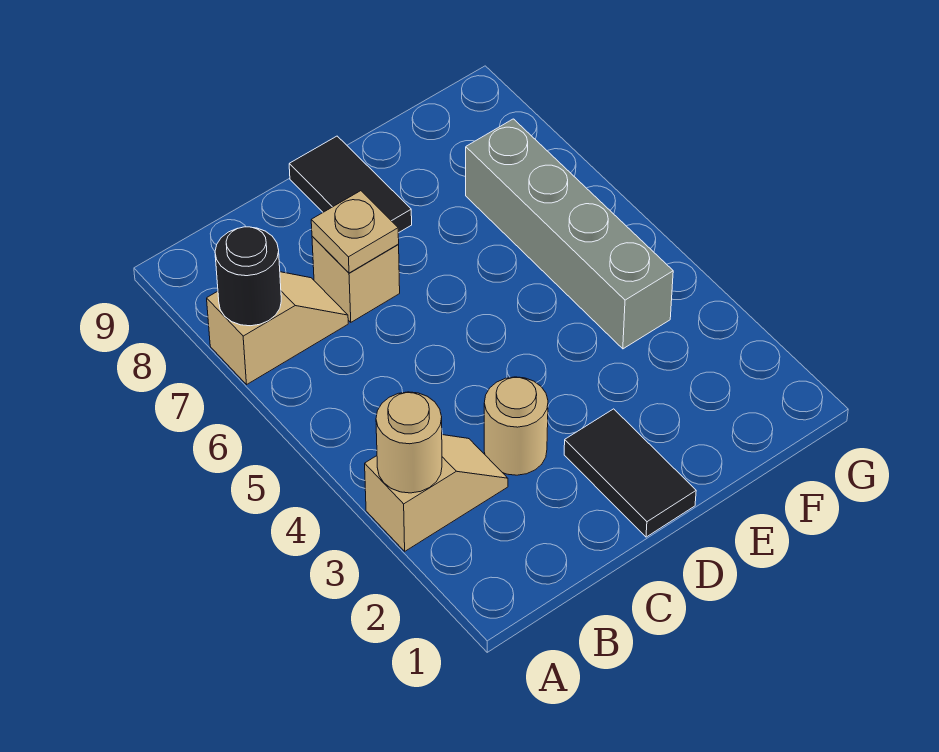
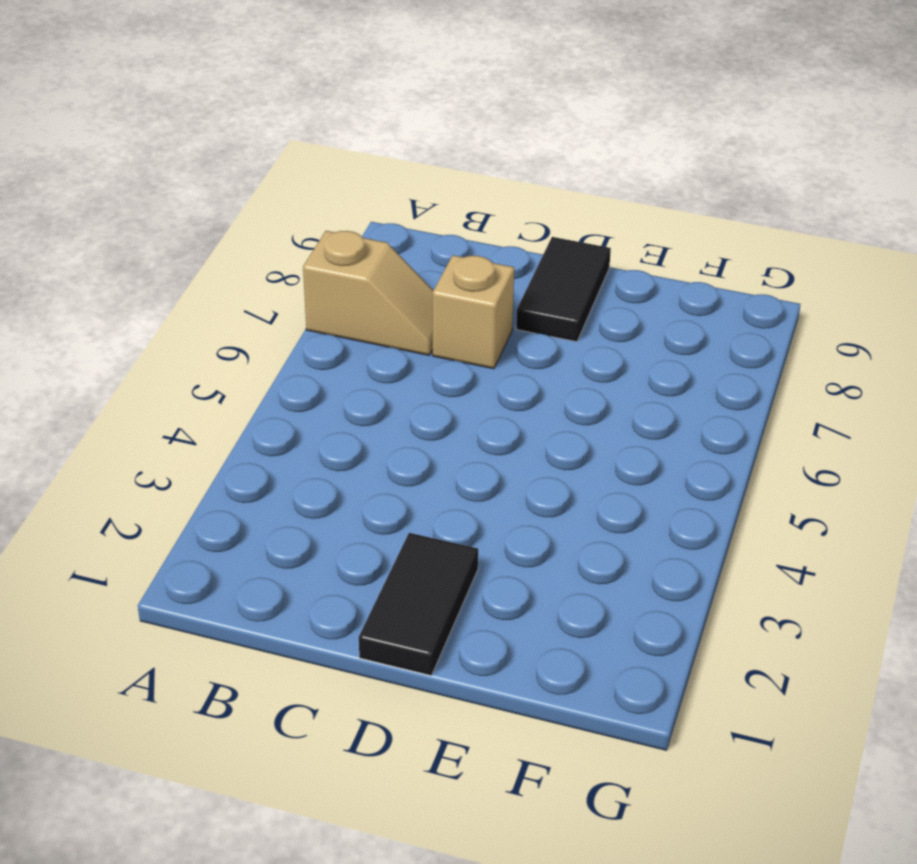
none -> tan slope A3:B3 level 1 top A
none -> tan round brick C3 level 1

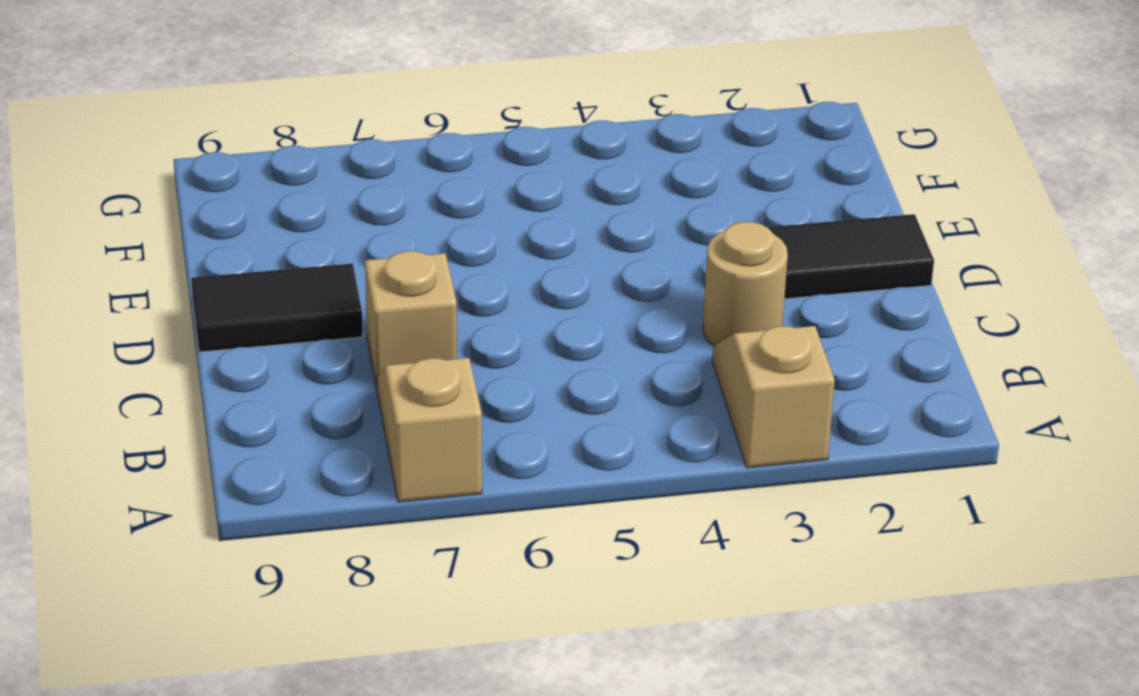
none -> grey brick F4:F7 level 1
none -> tan round brick A3 level 2

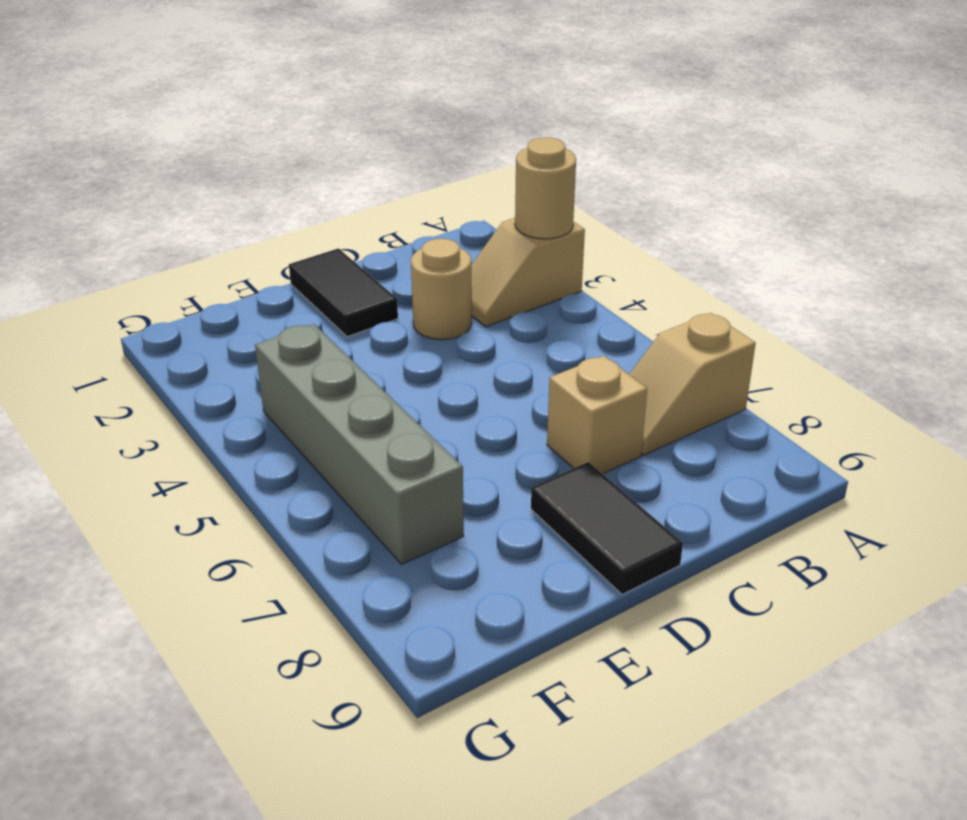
none -> black round brick A7 level 2
none -> tan plate C7 level 2

